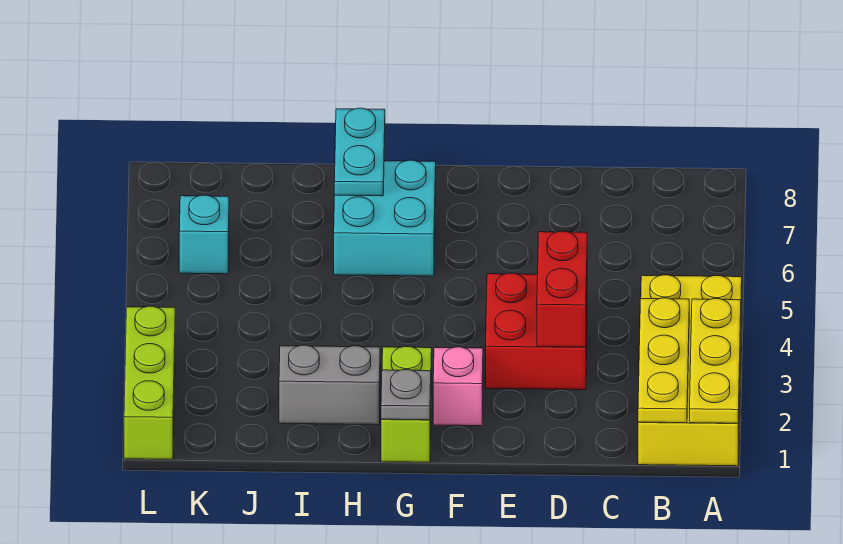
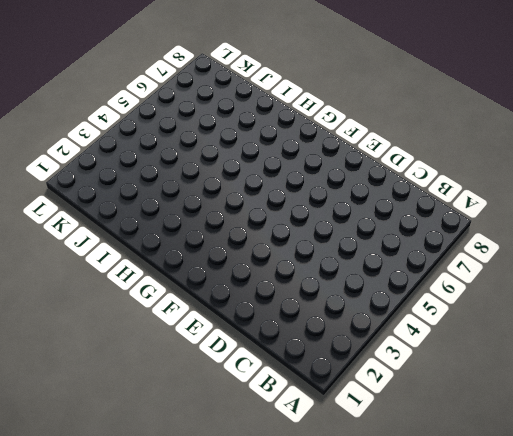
none -> yellow brick A1:B4 level 1
none -> red brick D3:E4 level 1
none -> pink brick F2 level 1

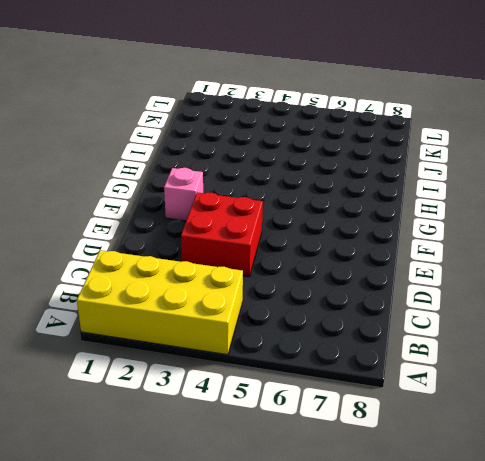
none -> lime brick G1:G2 level 1
none -> cyan brick G6:H7 level 1
none -> grey brick H2:I2 level 1

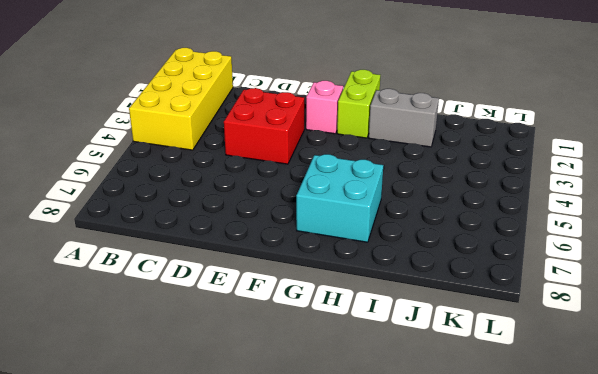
none -> cyan brick K6 level 1
none -> lime brick L1:L3 level 1
none -> yellow plate A1:A3 level 2

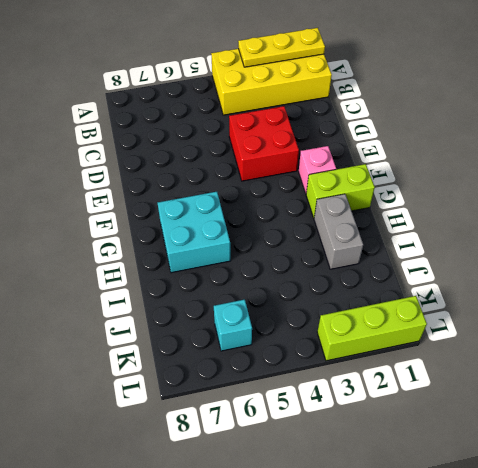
none -> yellow plate B1:B3 level 2
none -> red brick D3:D4 level 2
none -> grey plate G1 level 2

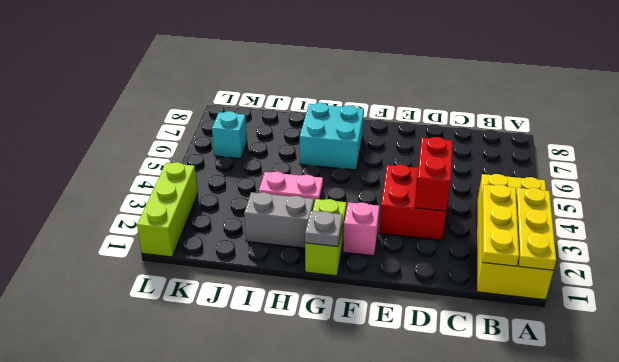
pink plate H4:I4 level 1 -> none
none -> cyan plate H7:H8 level 2

